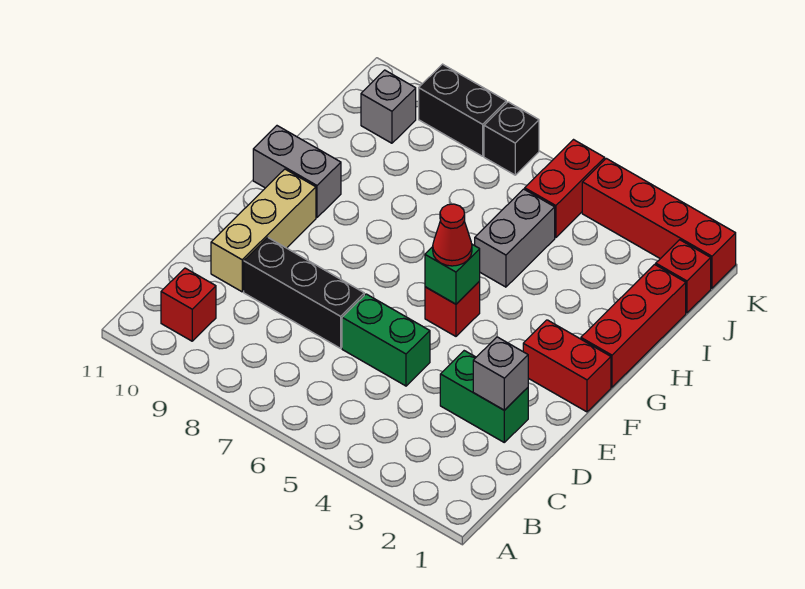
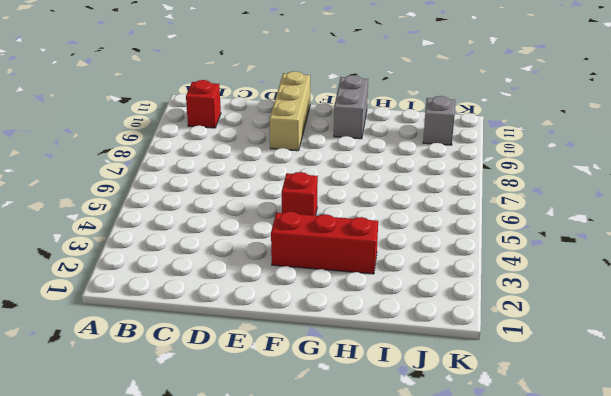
tan brick E9:E11 level 1 -> tan brick D10:F10 level 1
red brick F3:H3 level 1 -> red brick G1:I1 level 1
none -> green brick D2:D3 level 1
none -> green brick D5:D6 level 1
none -> black brick D7:D9 level 1

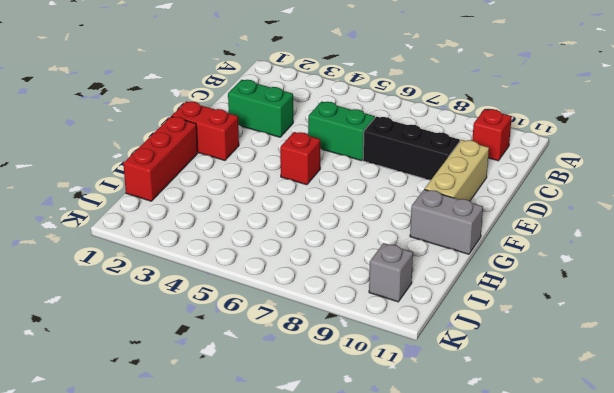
none -> grey brick H5:I5 level 1
none -> red brick J1 level 1
none -> red brick J5:K5 level 1

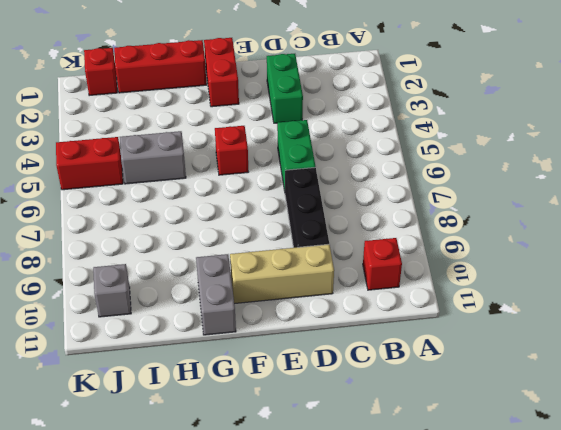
none -> red brick K1:K4 level 1
none -> black brick K7 level 1
none -> black brick K8:K9 level 1

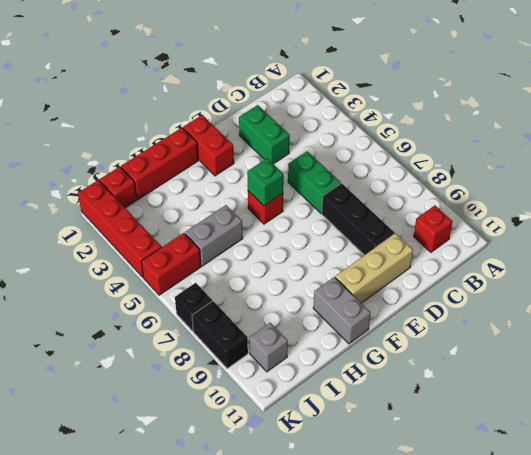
none -> grey brick D2 level 2
none -> red cone F5 level 3

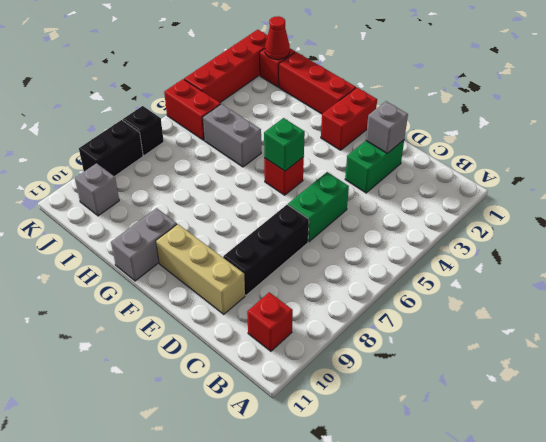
red cone J1 level 2 -> red cone F5 level 3

